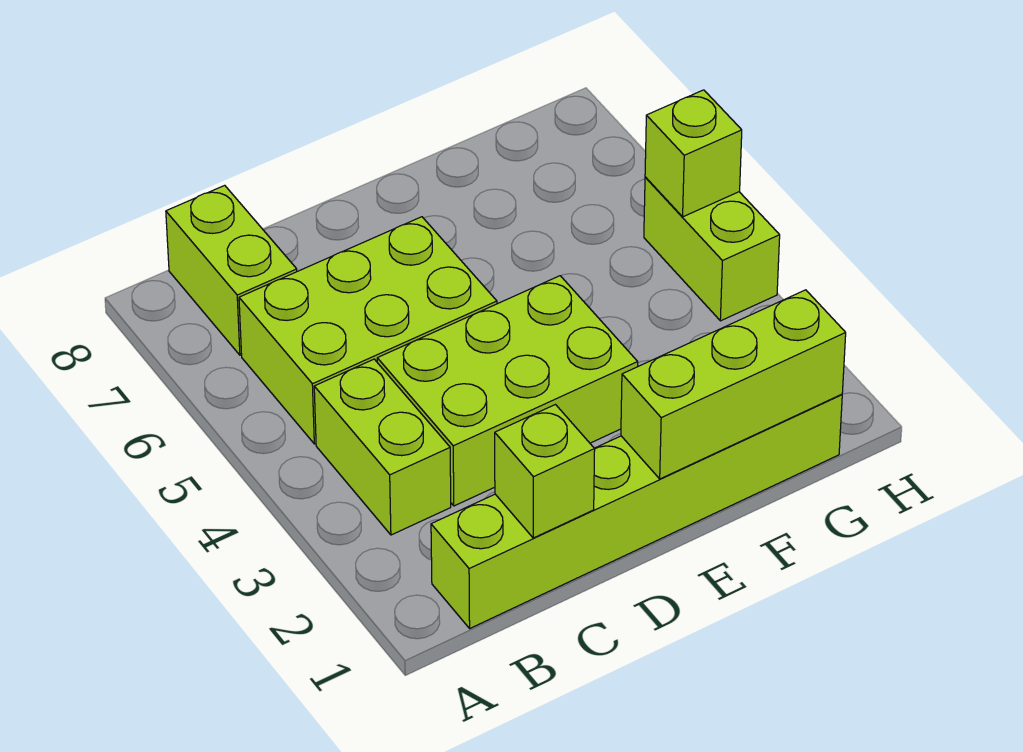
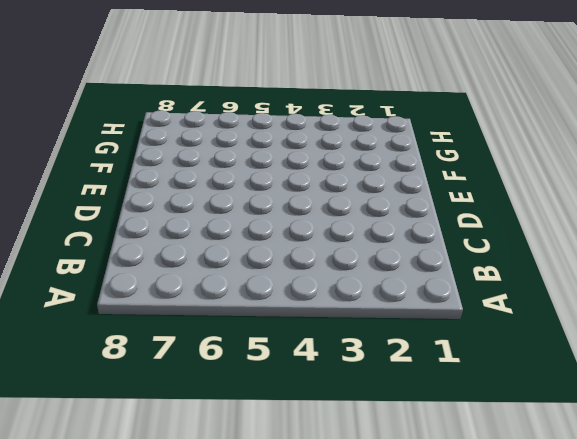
none -> lime brick B1:G1 level 1
none -> lime brick B3:B4 level 1

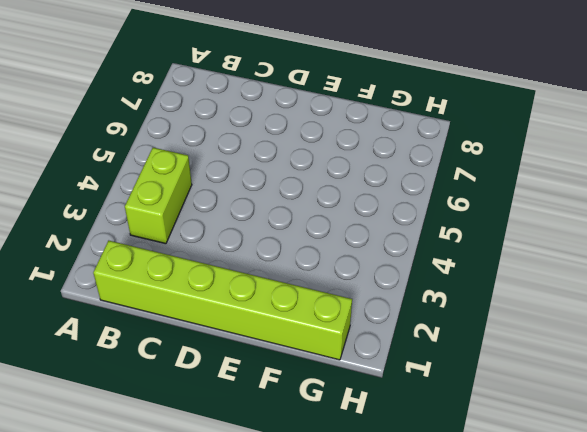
none -> lime brick B5:D6 level 1
none -> lime brick B7:B8 level 1

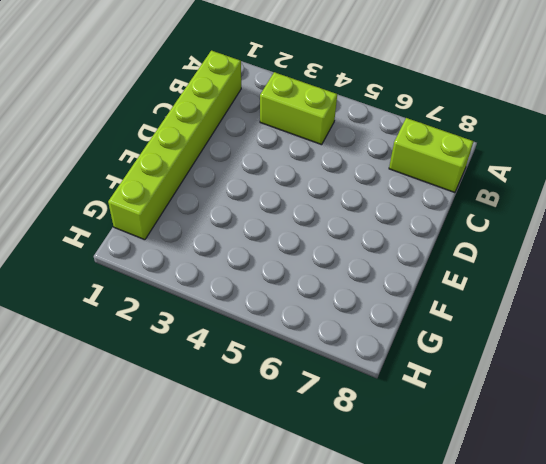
none -> lime brick B5:D6 level 1
none -> lime brick C3:E4 level 1

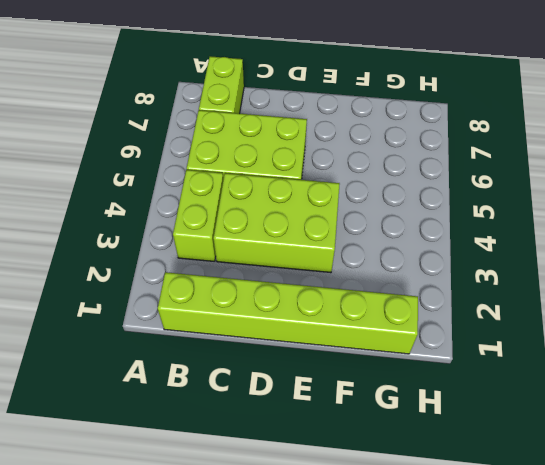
none -> lime brick H4:H5 level 1
none -> lime brick C1 level 2

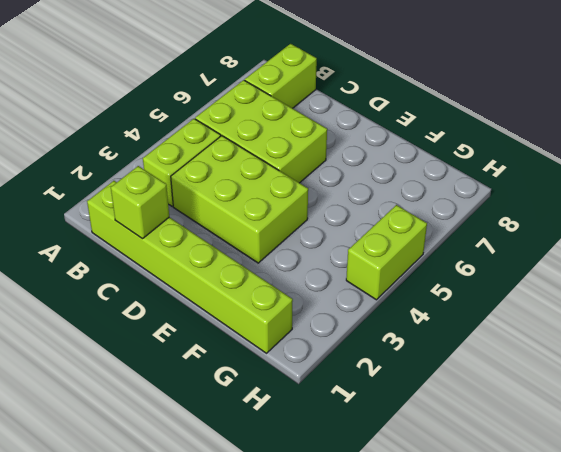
none -> lime brick E1:G1 level 2
none -> lime brick H5 level 2

